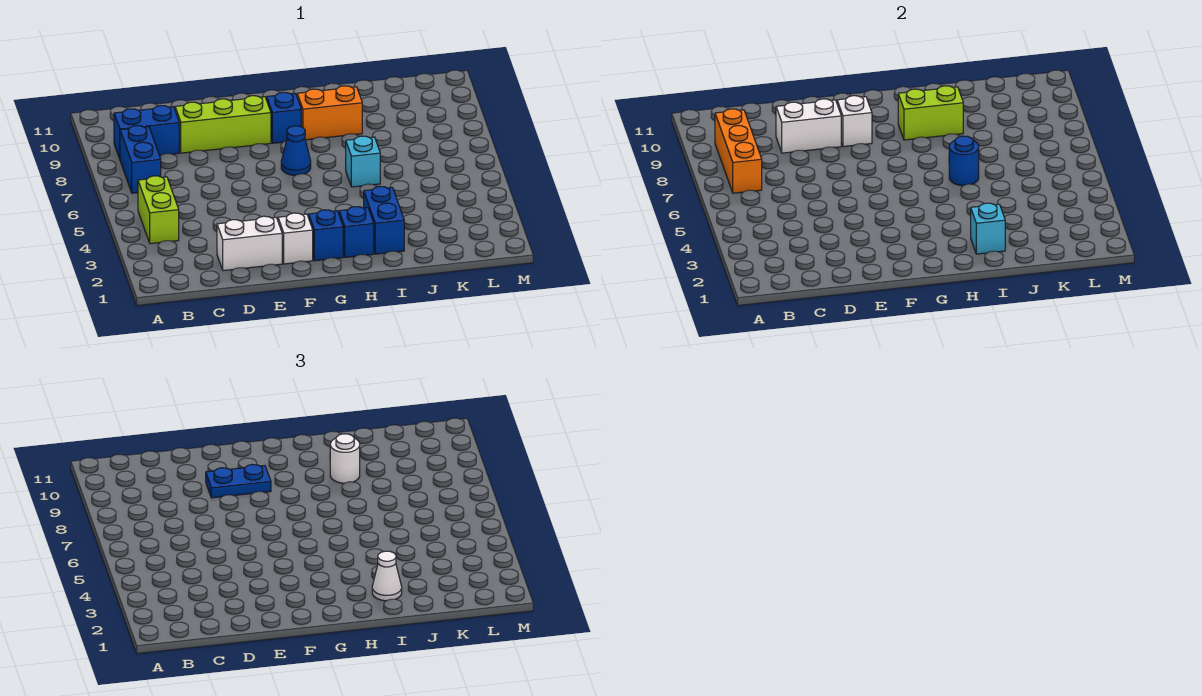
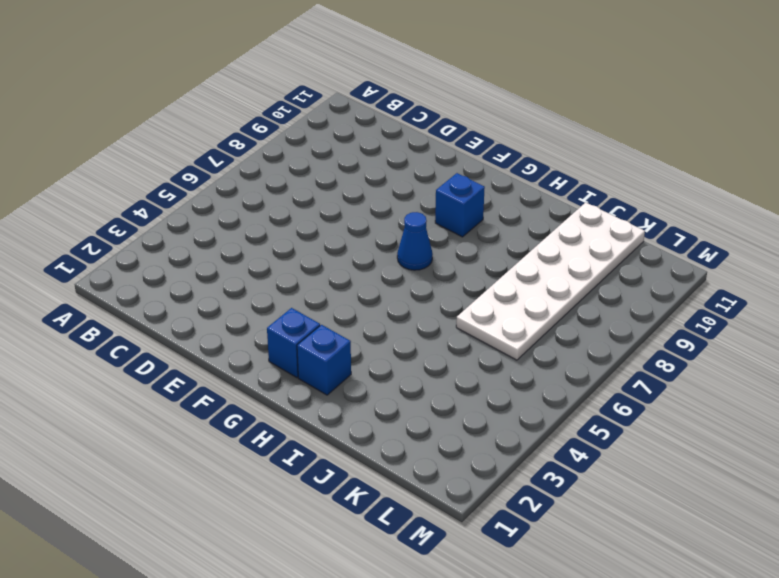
white plate J6:K11 level 1 -> none
none -> lime brick B4:B5 level 1
none -> blue brick B7:B8 level 1
none -> blue brick B9:C9 level 1

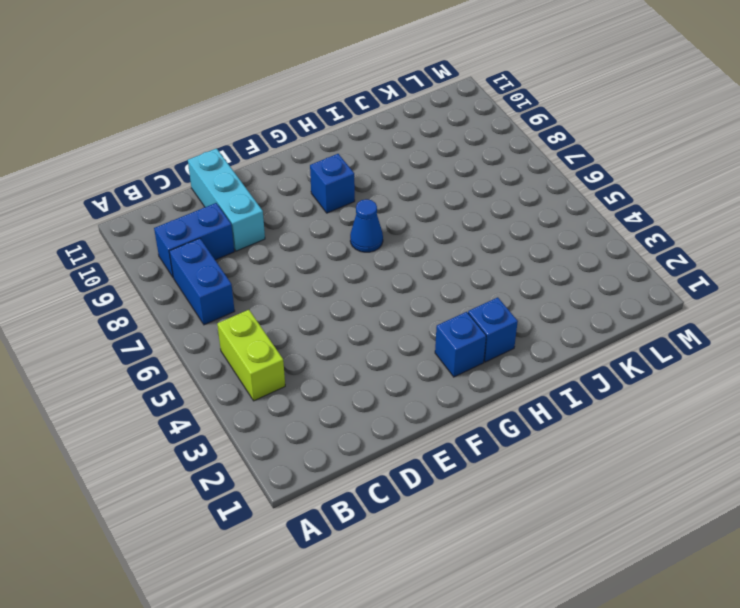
cyan brick D9:D11 level 1 -> lime brick D9:F9 level 1
none -> white brick D2:E2 level 1
none -> white brick F2 level 1
none -> orange brick H9:I9 level 1

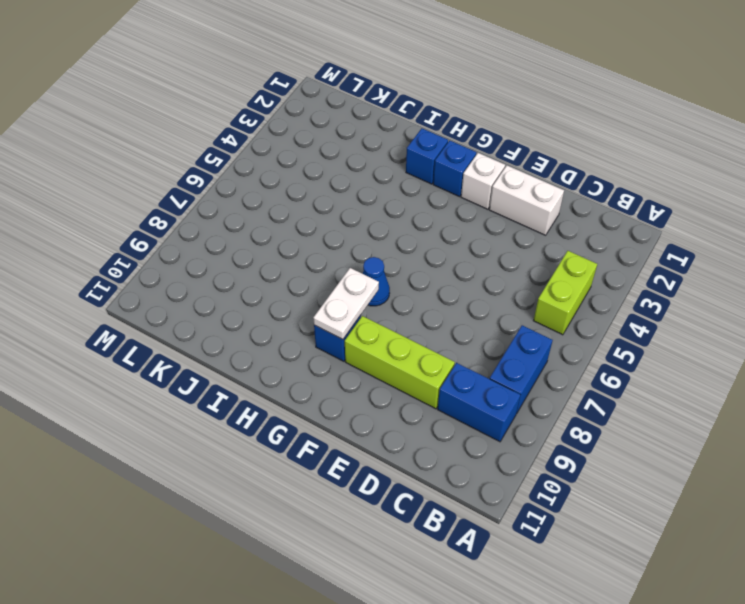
white plate G8:G9 level 2 -> none
none -> orange brick H9:I9 level 1
none -> blue brick I2:I3 level 1
none -> cyan brick I6 level 1

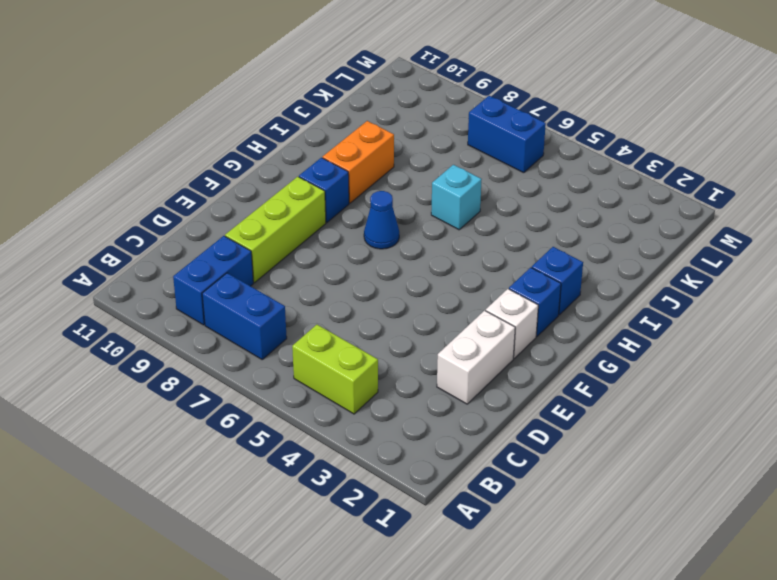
blue brick L6:L7 level 1 -> blue brick I2:I3 level 1
none -> orange brick B7:B9 level 2
none -> white brick D9:E9 level 2
none -> white brick F9 level 2

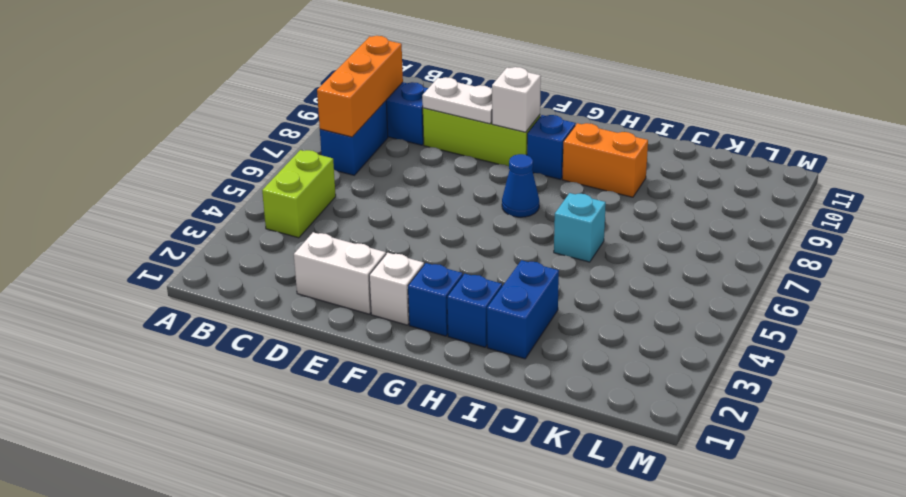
white plate D9:E9 level 2 -> white brick D9:E9 level 2
none -> lime brick H9:I9 level 2
none -> cyan brick I2 level 2
none -> blue round brick I6 level 2

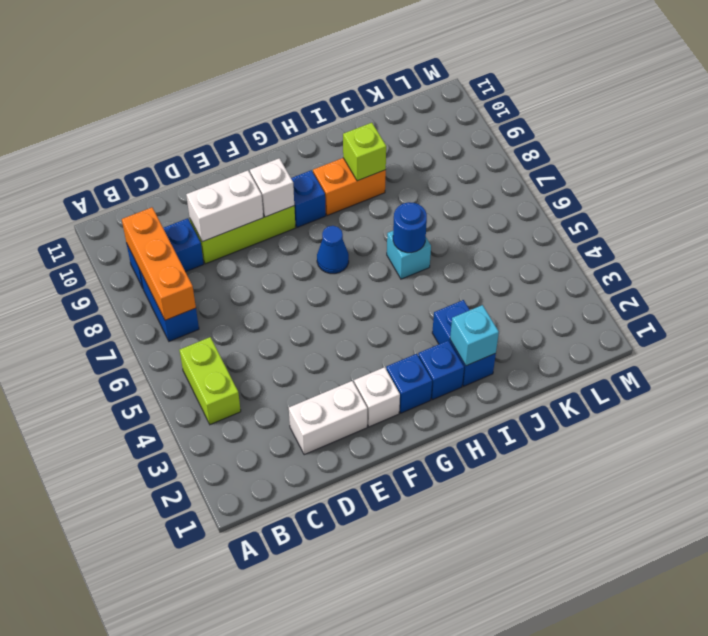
lime brick I9 level 2 -> lime brick H9:I9 level 2
none -> blue plate E9:F9 level 3
none -> white cone I2 level 3
none -> white round brick I9 level 3

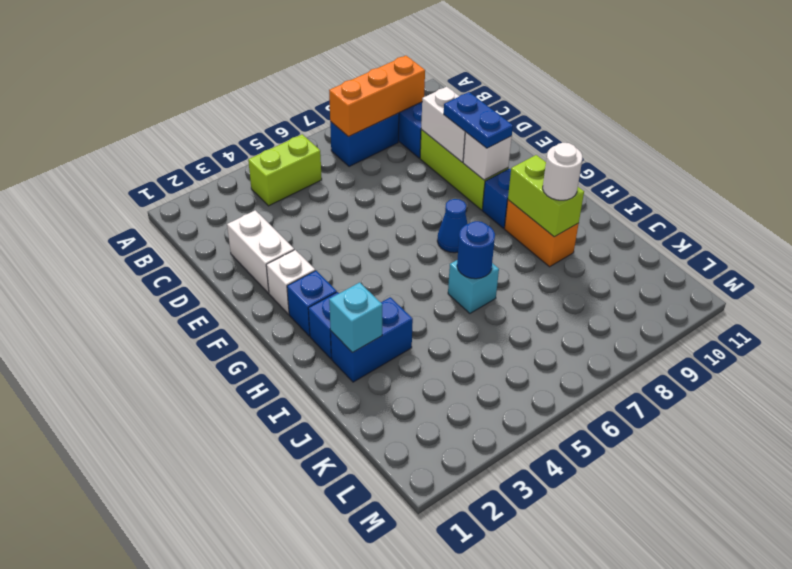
none -> white cone I2 level 3

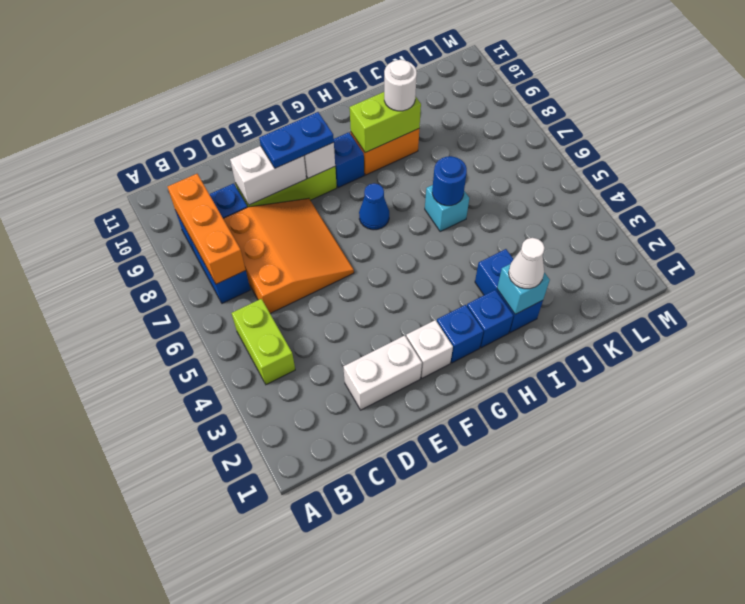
orange slope C6:E8 level 1 top C -> none

